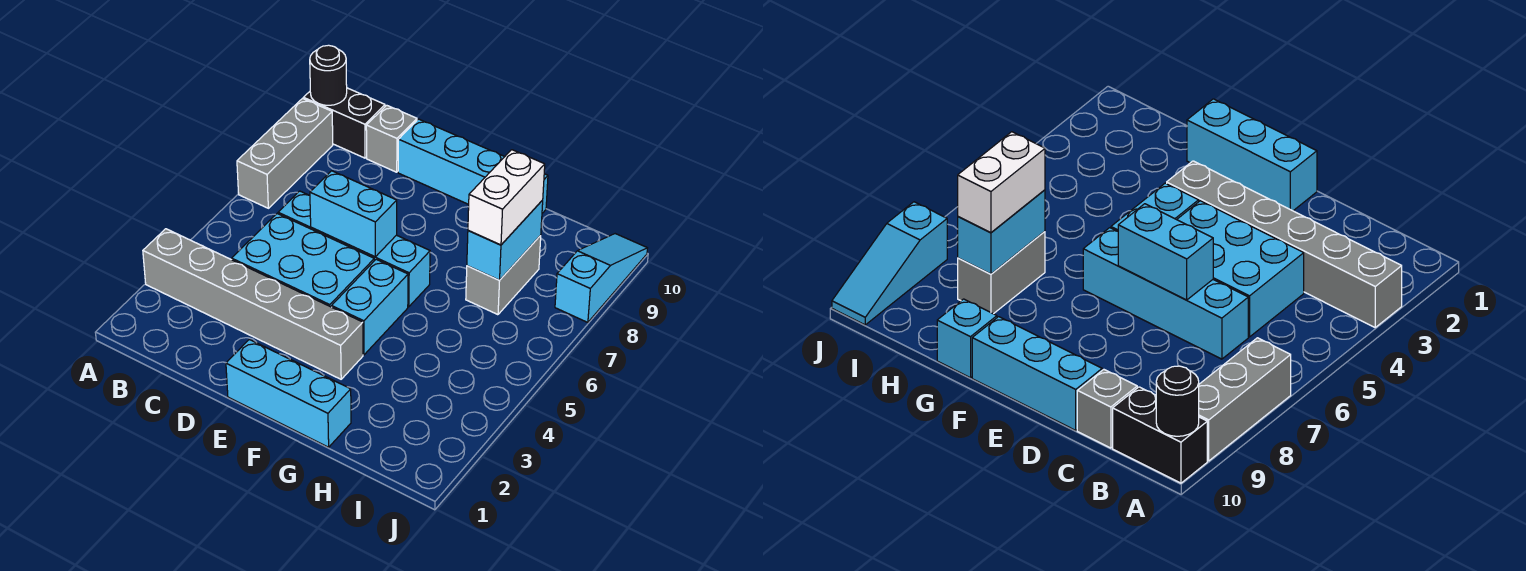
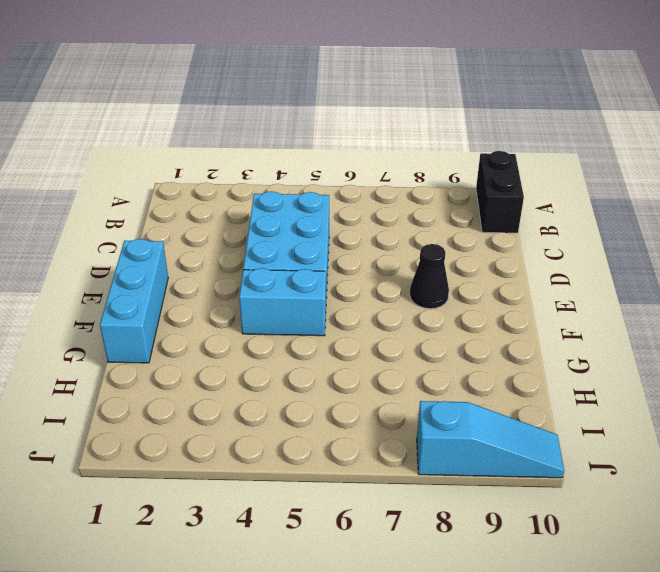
black cone E8 level 1 -> none
none -> grey brick A3:F3 level 1
none -> grey brick A7:A9 level 1
none -> cyan brick C6:F6 level 1

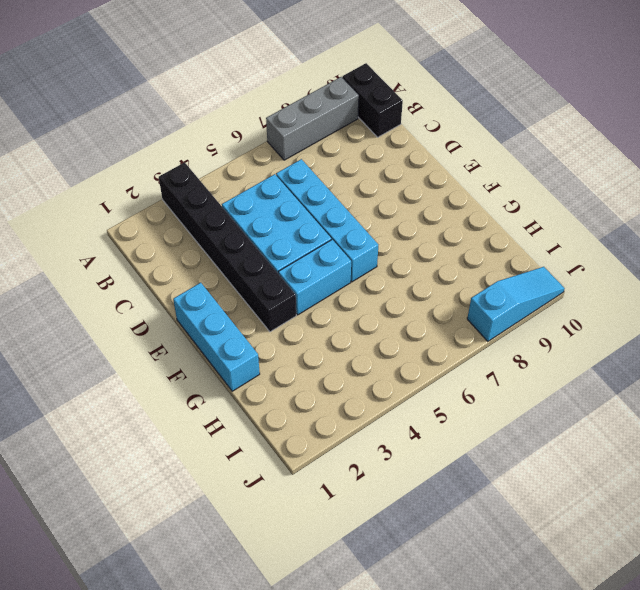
black brick A3:F3 level 1 -> grey brick A3:F3 level 1
none -> grey brick C10 level 1
none -> cyan brick D10:F10 level 1
none -> cyan brick G10 level 1

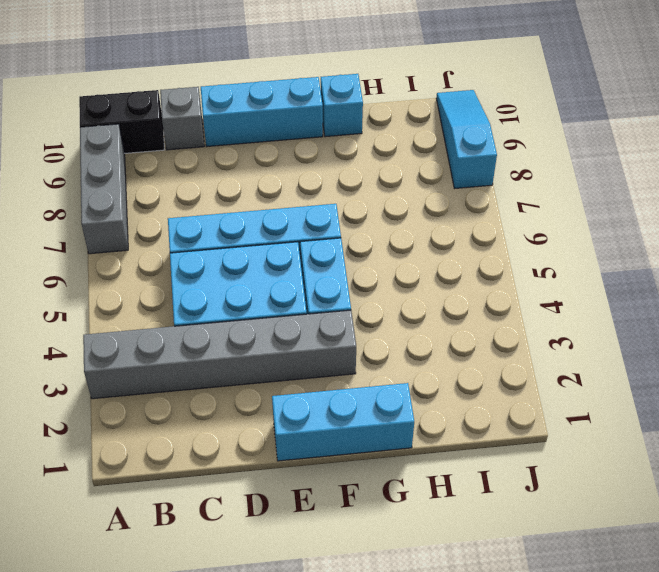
none -> grey brick H7:H8 level 1
none -> black round brick A10 level 2
none -> cyan brick D6:E6 level 2

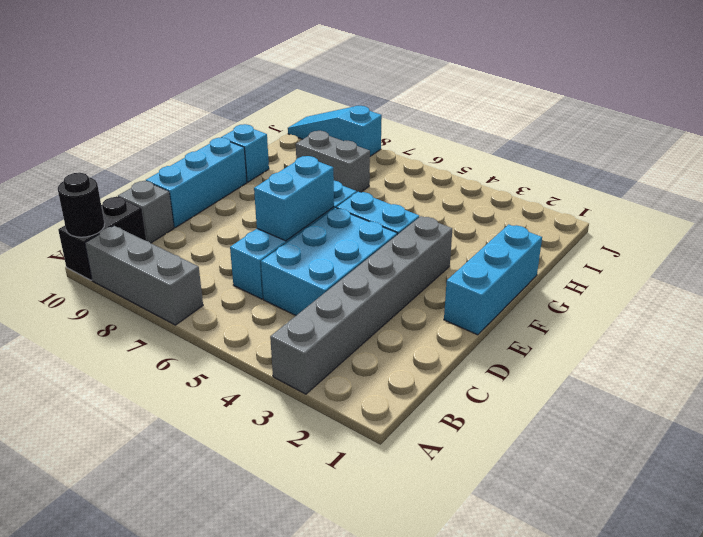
none -> cyan brick H7:H8 level 2
none -> white brick H7:H8 level 3

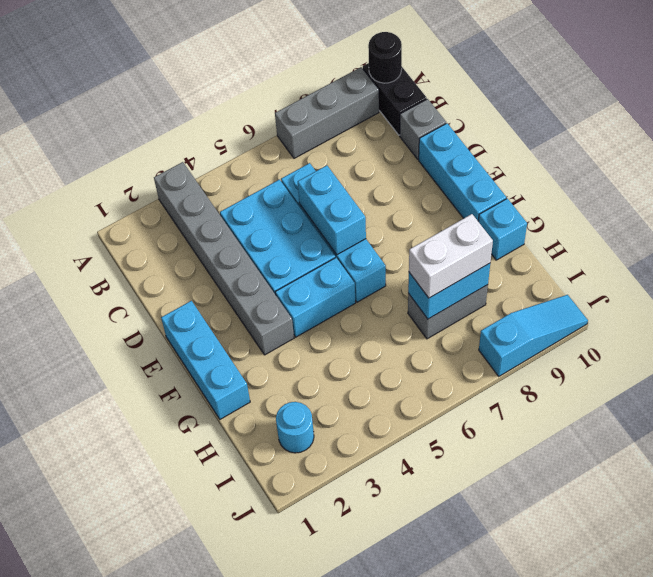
cyan round brick I2 level 1 -> none

